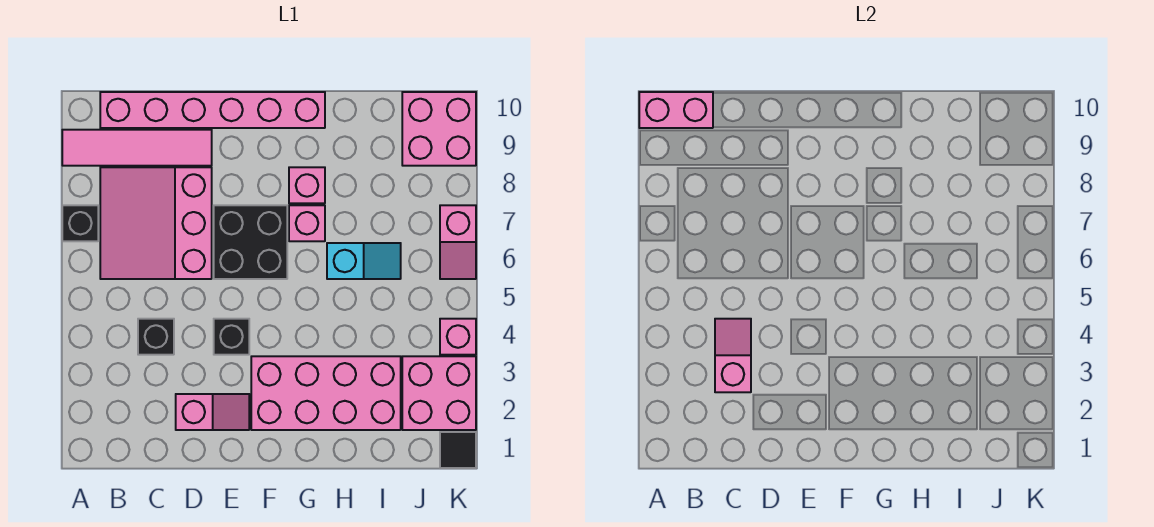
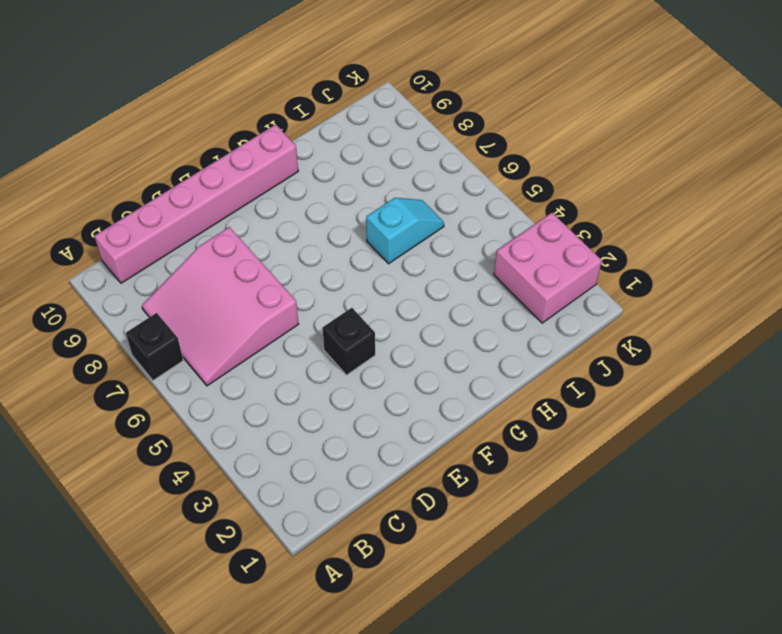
none -> pink tile A9:D9 level 1
none -> black brick C4 level 1
none -> pink slope D2:E2 level 1 top D

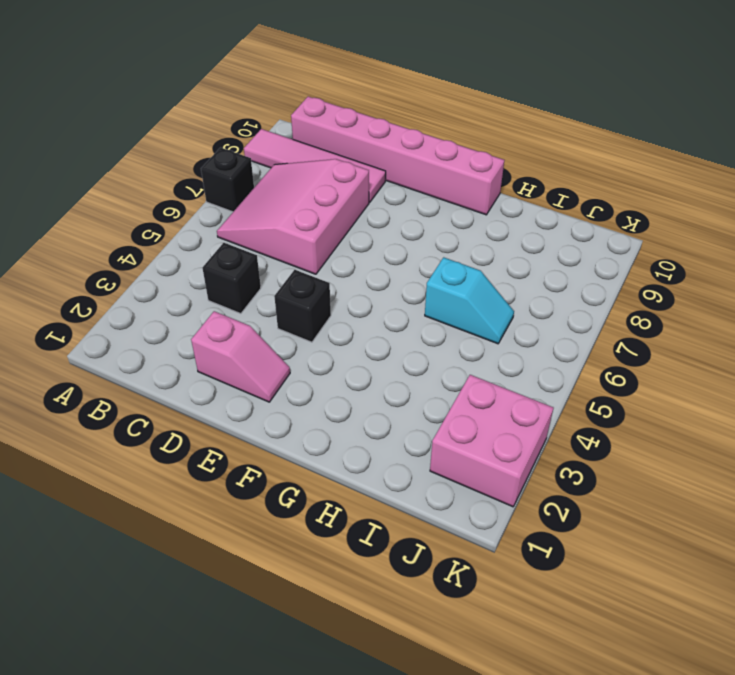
none -> black brick E6:F7 level 1
none -> pink brick F2:I3 level 1
none -> pink brick G7 level 1

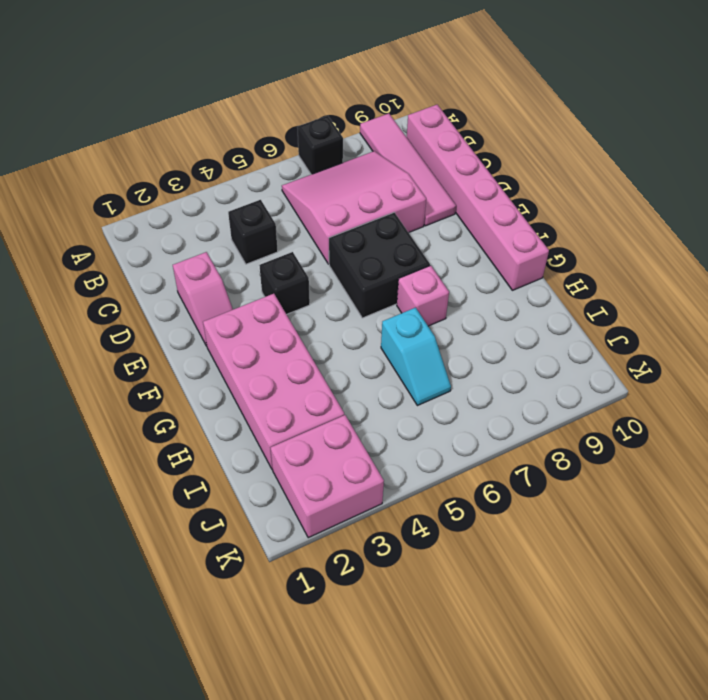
none -> pink brick G8 level 1
none -> pink brick J9:K10 level 1
none -> black tile K1 level 1

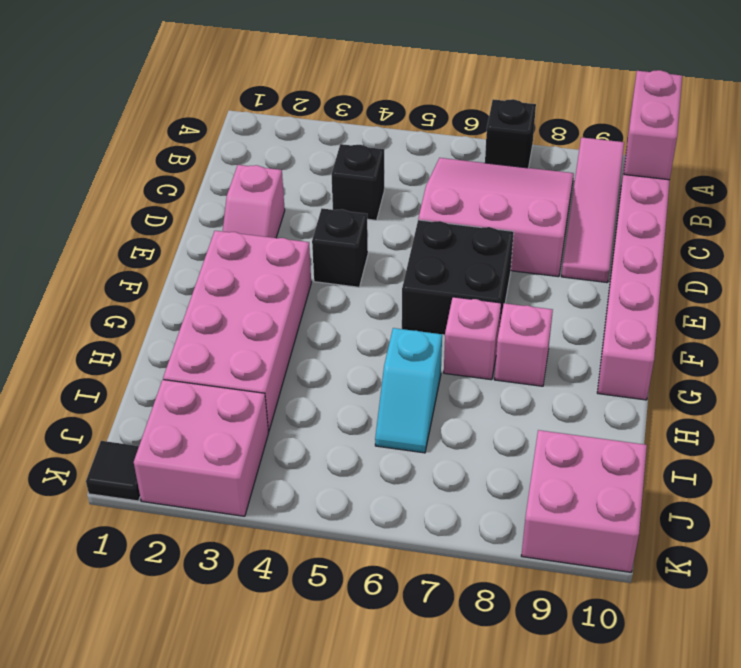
none -> pink brick K4 level 1
none -> pink slope K6:K7 level 1 top 7
none -> pink slope C3:C4 level 2 top 3

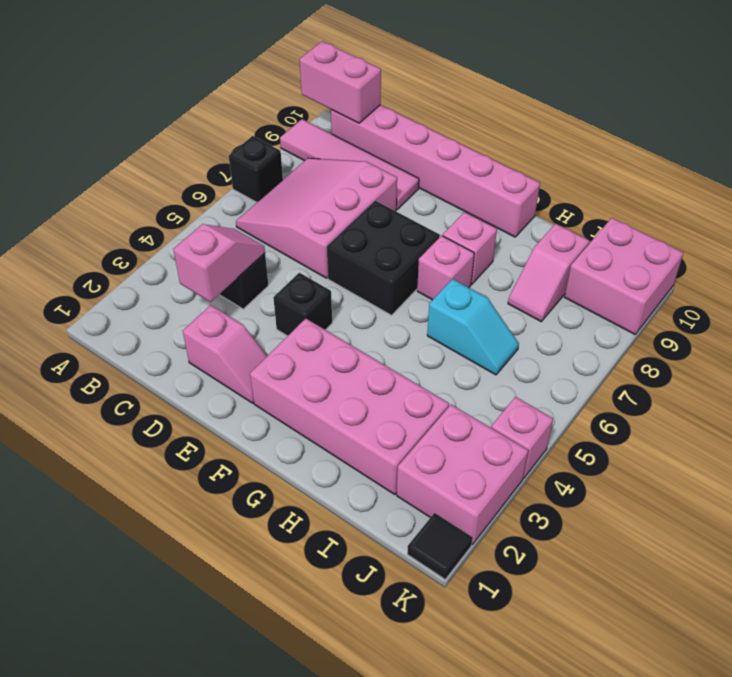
pink slope I8:I9 level 1 top 9 -> pink slope K6:K7 level 1 top 7

